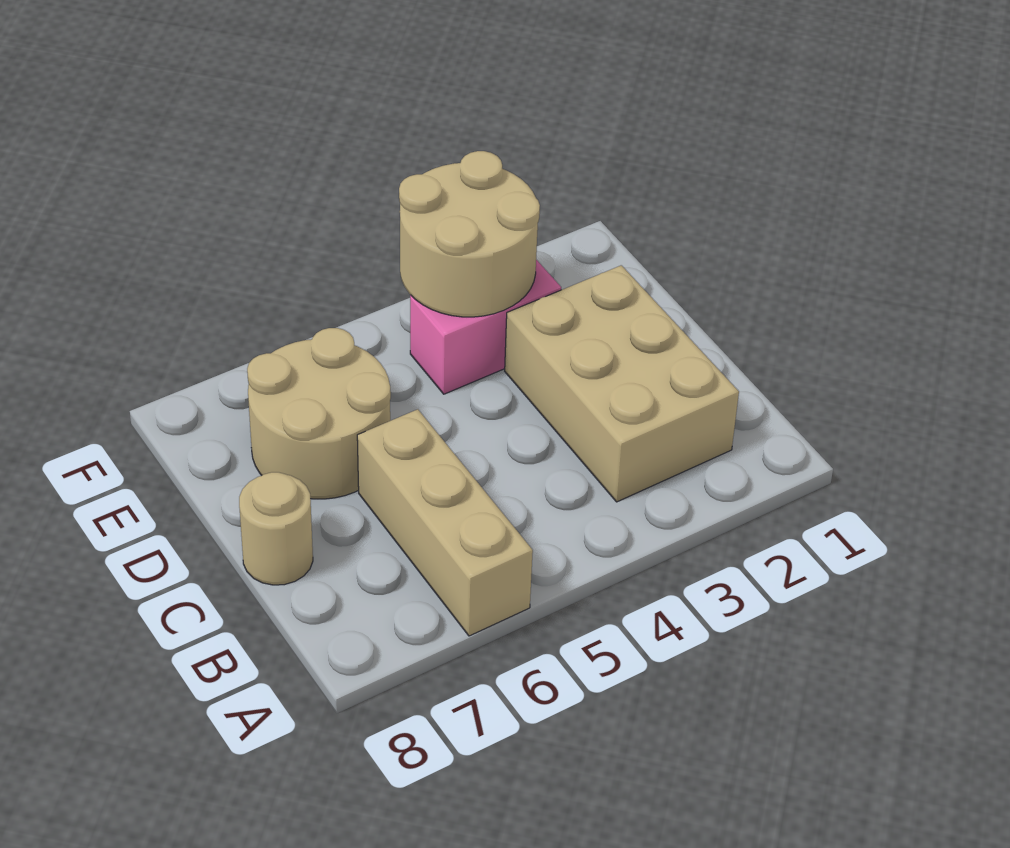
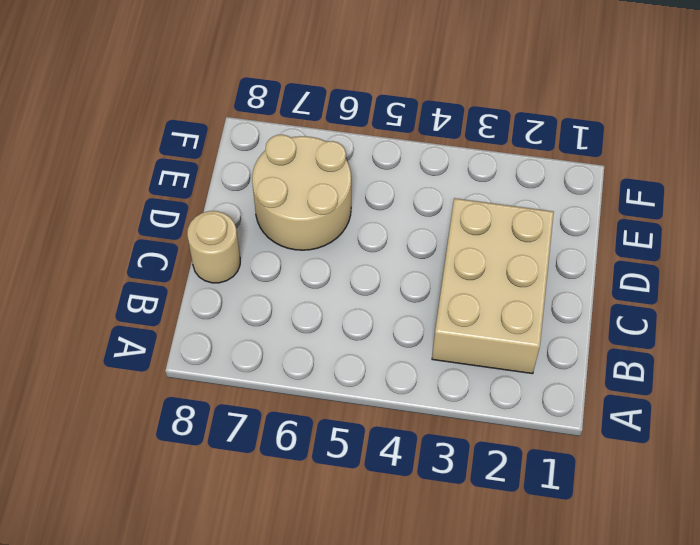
none -> tan brick A6:C6 level 1
none -> pink brick E3:E4 level 1

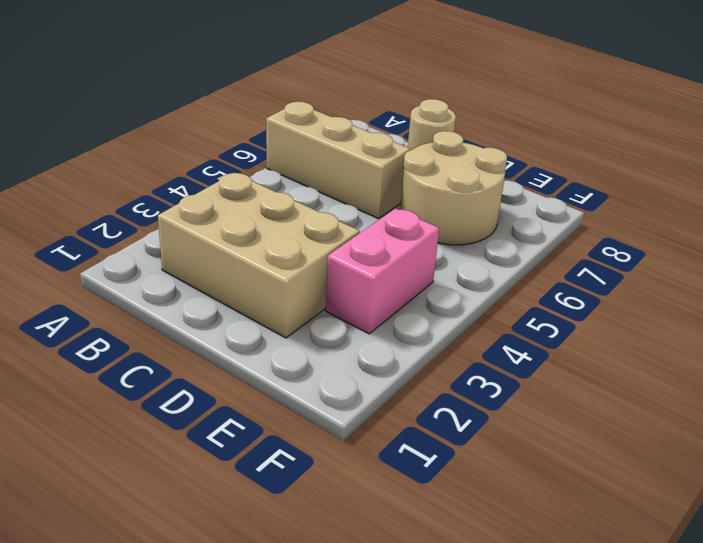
none -> tan round brick E3:F4 level 2

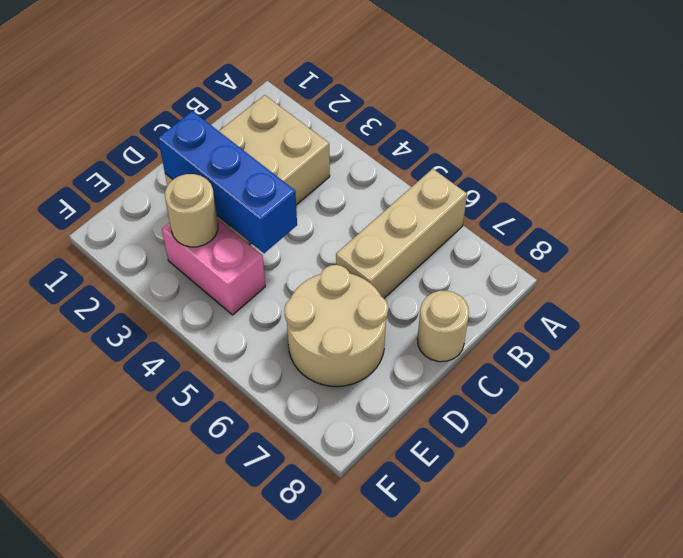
blue brick D2:D4 level 2 -> none
tan round brick E3 level 2 -> tan round brick E3:F4 level 2

